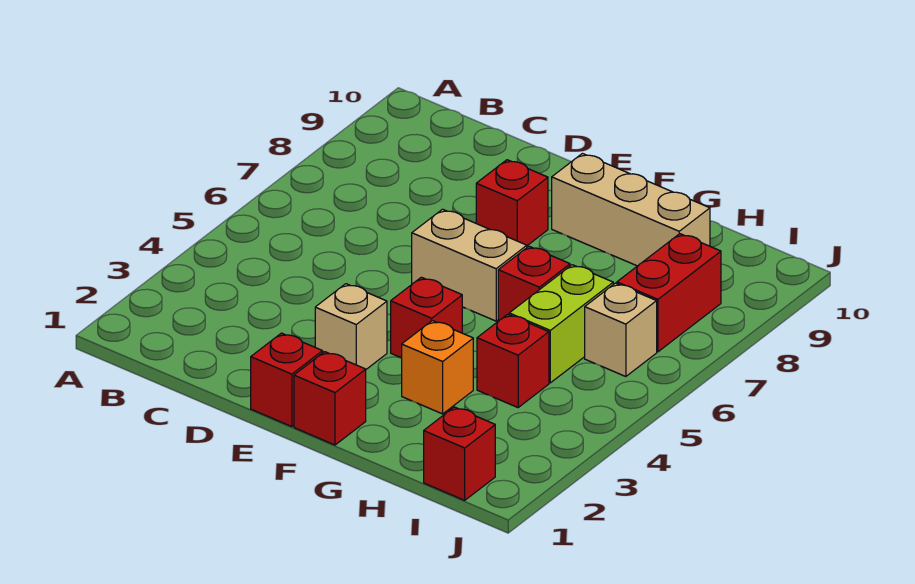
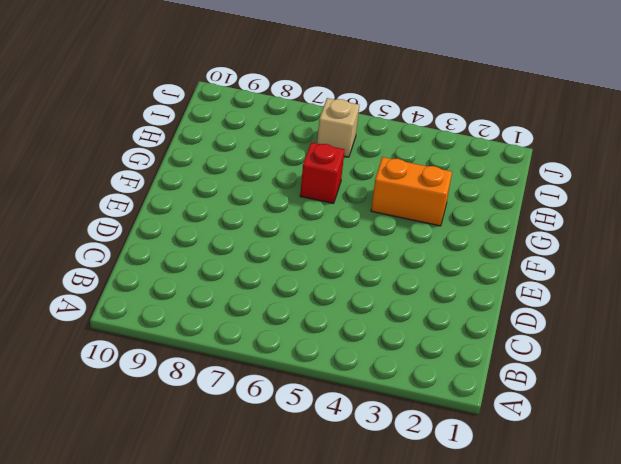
orange brick G3:G4 level 1 -> orange brick G3 level 1
none -> red brick E1 level 1
none -> tan brick E3 level 1
none -> tan brick E6:F6 level 1

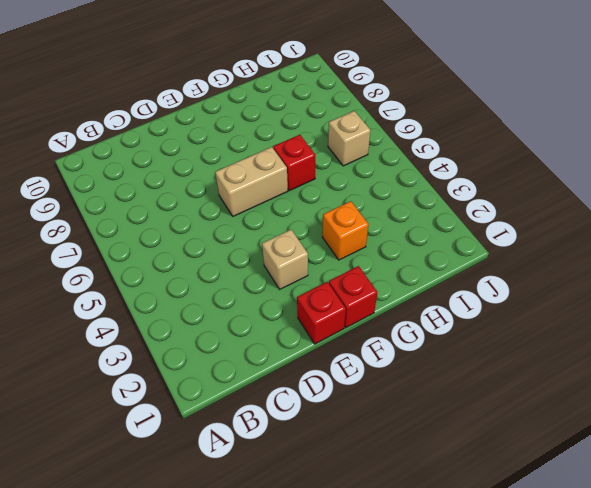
none -> red brick E8 level 1
none -> red brick F4 level 1
none -> tan brick F9:H9 level 1

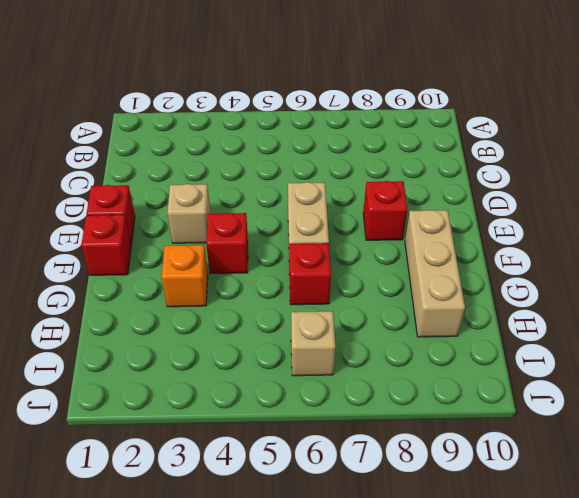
none -> red brick H4 level 1
none -> lime brick H5:H6 level 1
none -> red brick I1 level 1

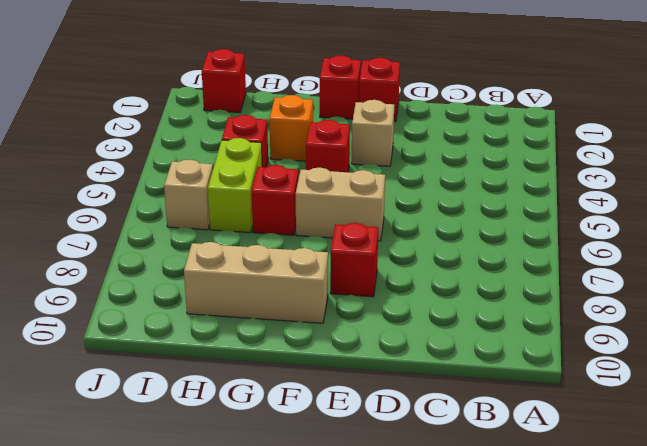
none -> red brick I7:I8 level 1

